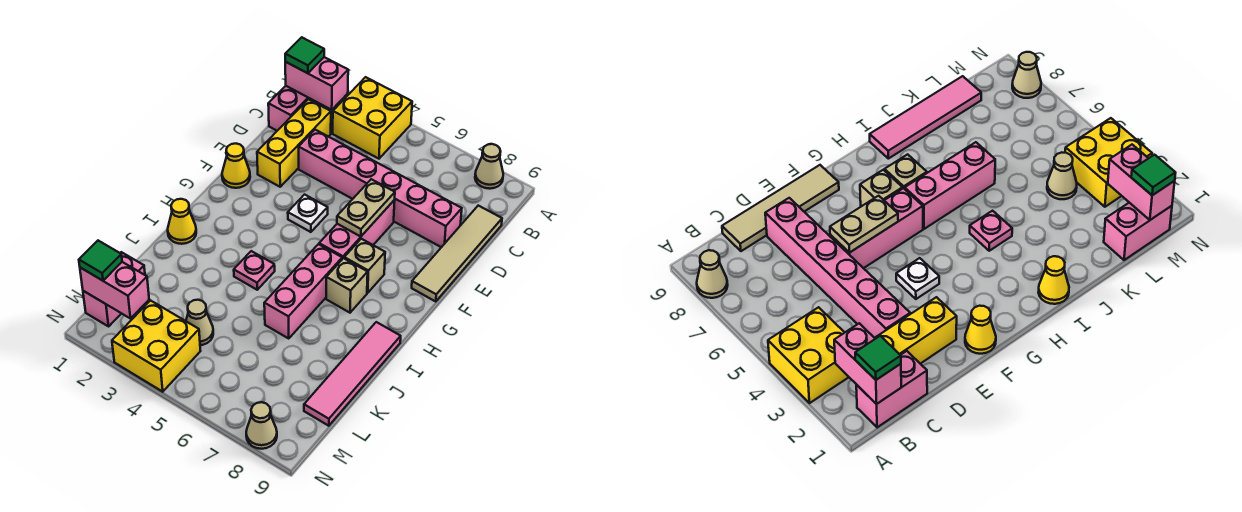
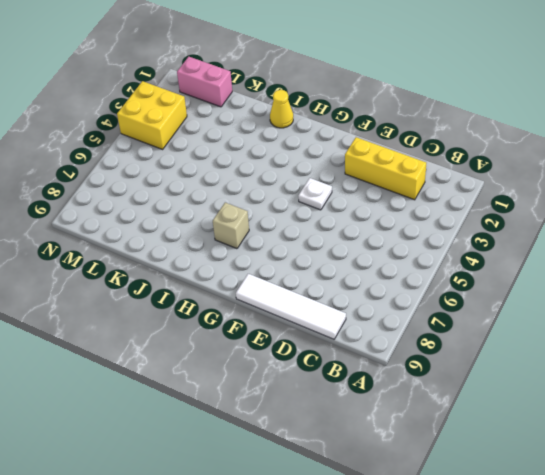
white tile C9:F9 level 1 -> tan tile C9:F9 level 1
none -> yellow brick A3:B4 level 1
none -> tan cone A8 level 1
none -> pink brick B1:C1 level 1

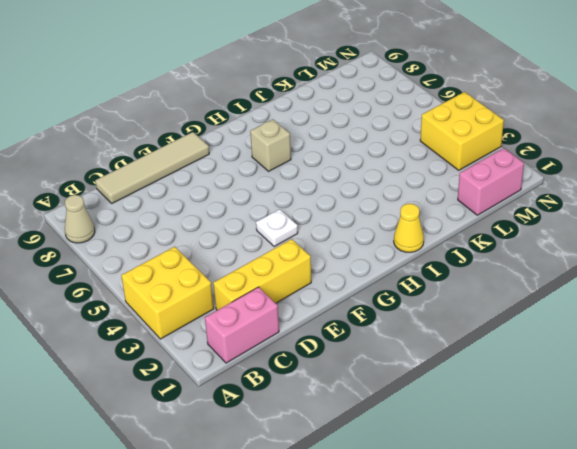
none -> pink brick D3:D8 level 1
none -> pink brick E6:G6 level 1
none -> yellow cone F1 level 1

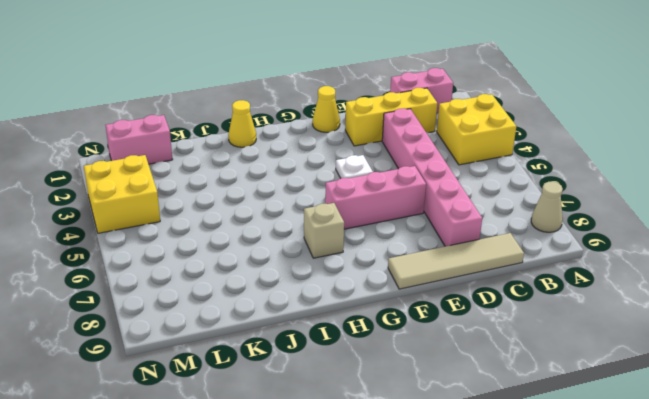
none -> tan brick G7 level 1
none -> pink brick H6:J6 level 1
none -> pink plate I4 level 1

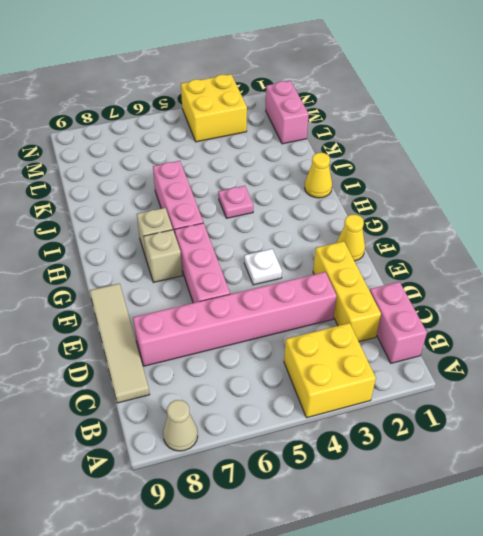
none -> pink tile I9:L9 level 1
none -> tan cone L4 level 1
none -> tan cone N8 level 1

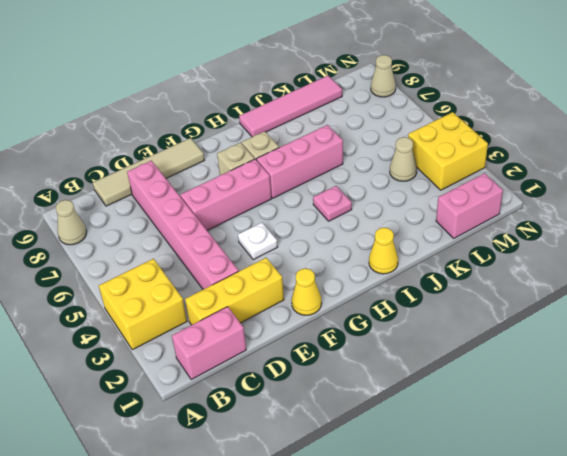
none -> pink brick B1:B2 level 2
none -> tan plate E6:F6 level 2
none -> pink brick M1:M2 level 2

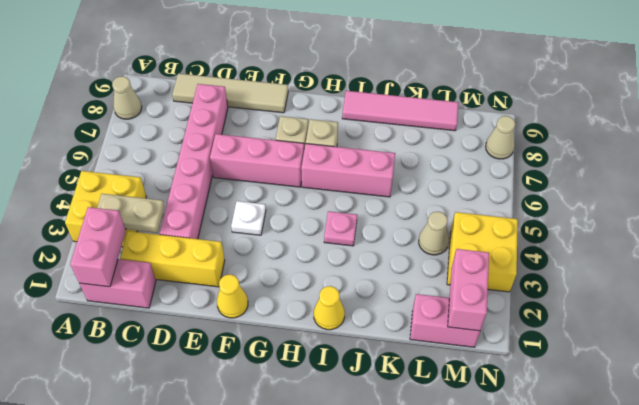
tan plate B3:C3 level 2 -> tan plate E6:F6 level 2
none -> green tile B1 level 3
none -> green tile M1 level 3

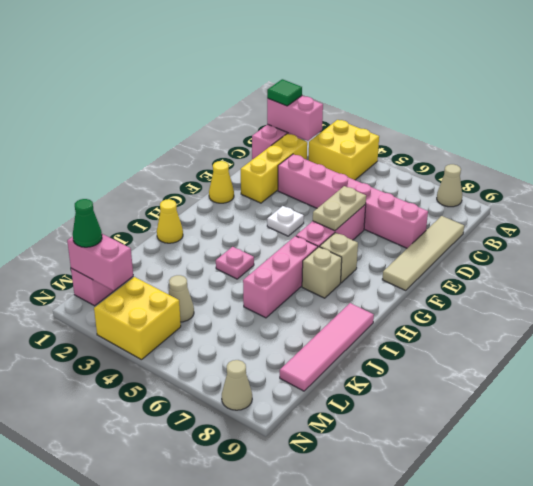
green cone M1 level 3 -> green tile M1 level 3

